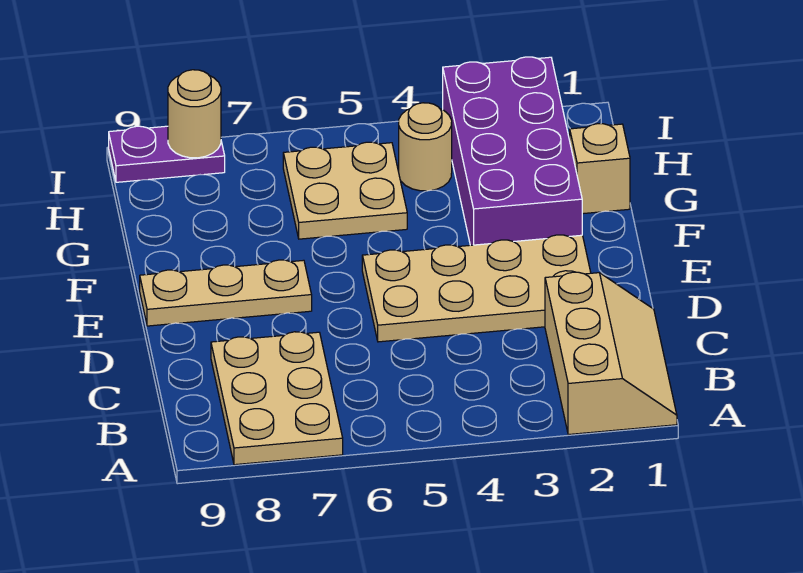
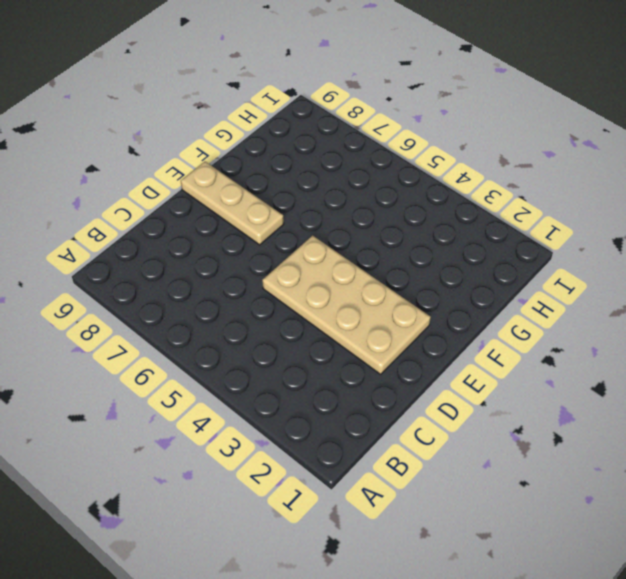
none -> tan slope A1:C2 level 1 top 2
none -> tan plate A7:C8 level 1

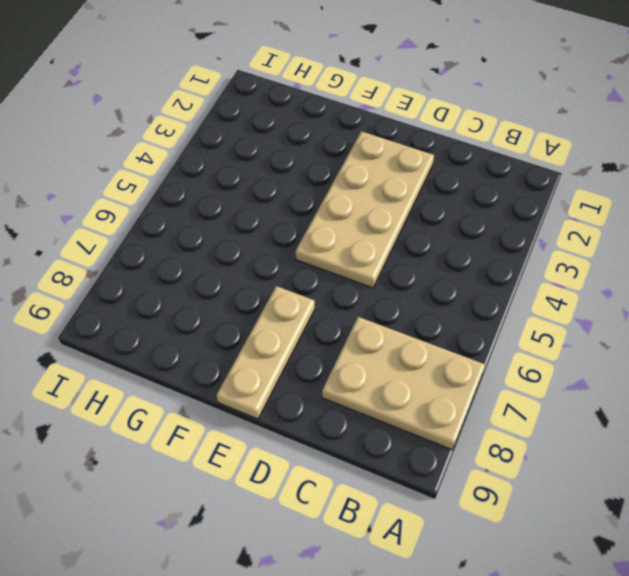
none -> tan slope A1:C2 level 1 top 2
none -> purple brick F2:I3 level 1

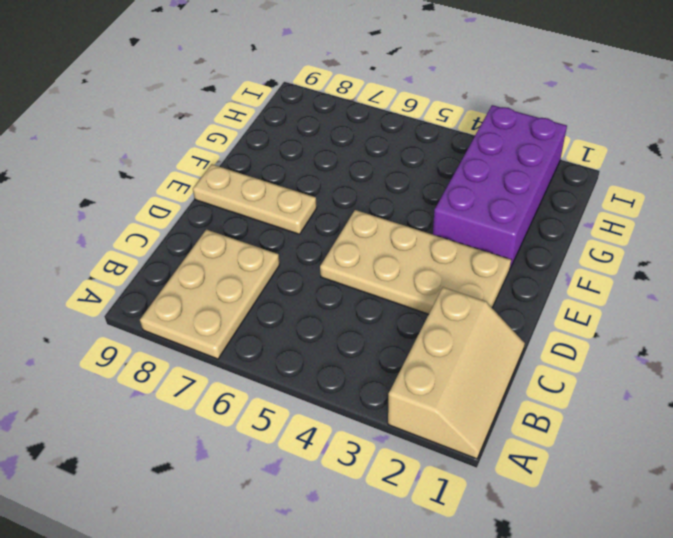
none -> tan brick G1 level 1
none -> tan plate G5:H6 level 1

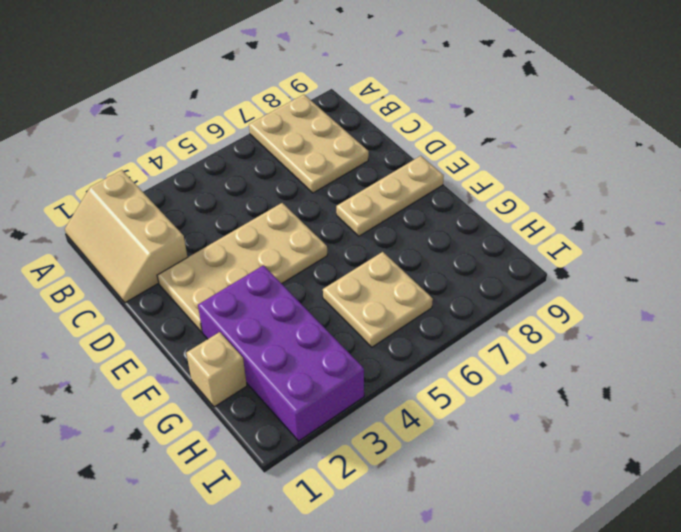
none -> tan round brick H4 level 1
none -> purple plate I8:I9 level 1

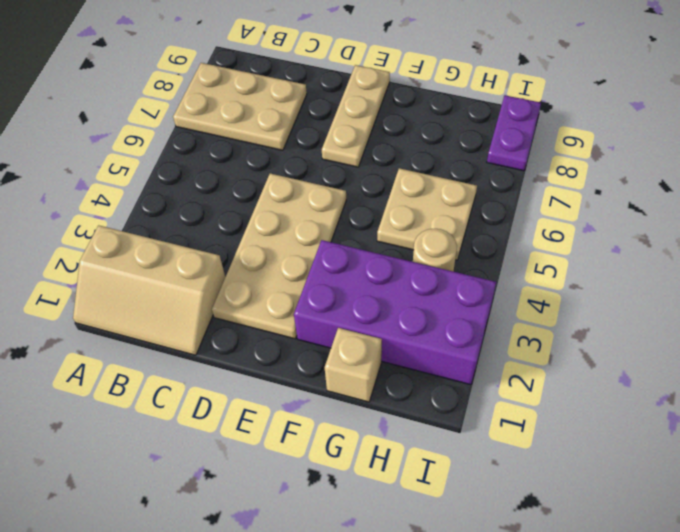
none -> tan round brick I8 level 2

